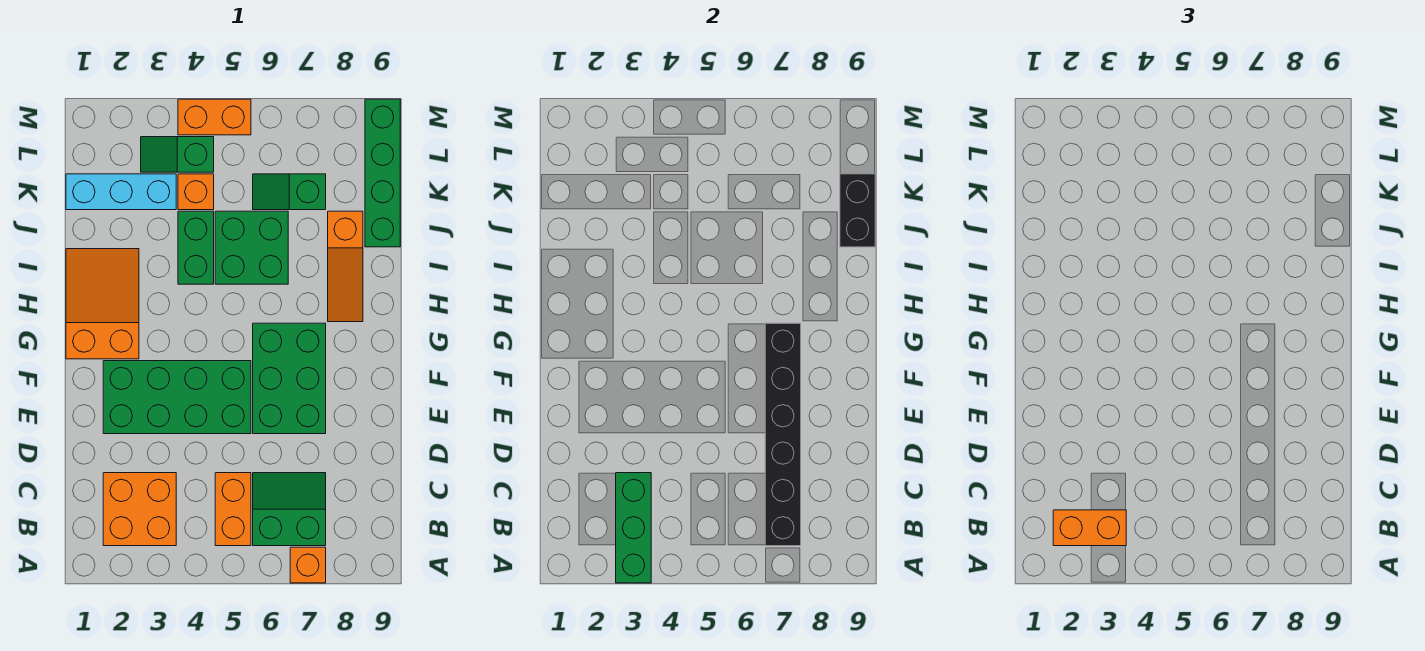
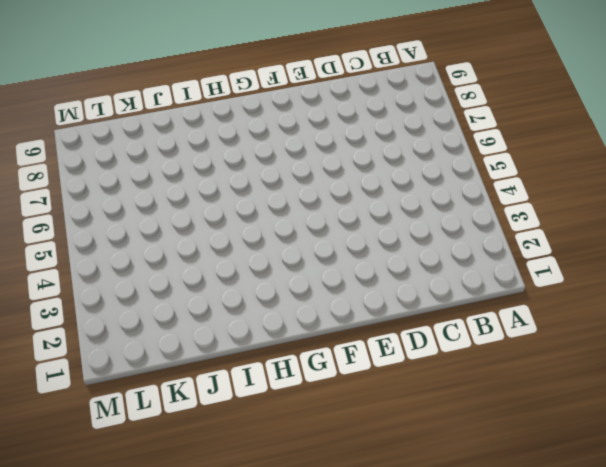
none -> orange brick A7 level 1
none -> orange brick B2:C3 level 1
none -> orange brick B5:C5 level 1

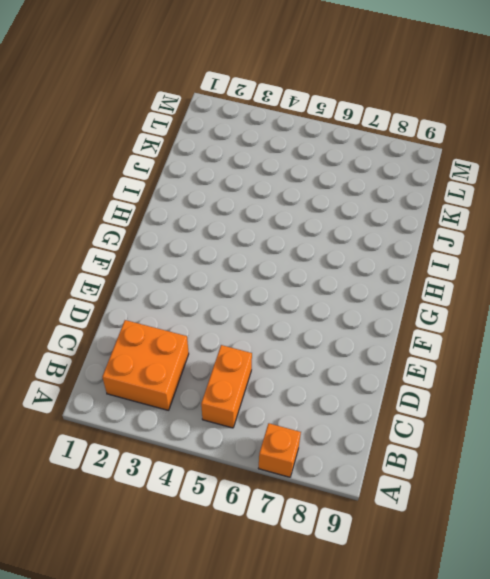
none -> green slope B6:C7 level 1 top B
none -> green brick E2:F5 level 1
none -> green brick E6:G7 level 1

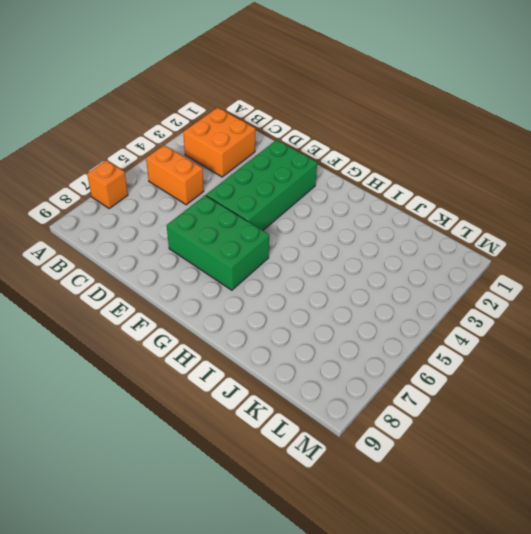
none -> green slope B6:C7 level 1 top B
none -> orange slope G1:I2 level 1 top G
none -> orange slope H8:J8 level 1 top J

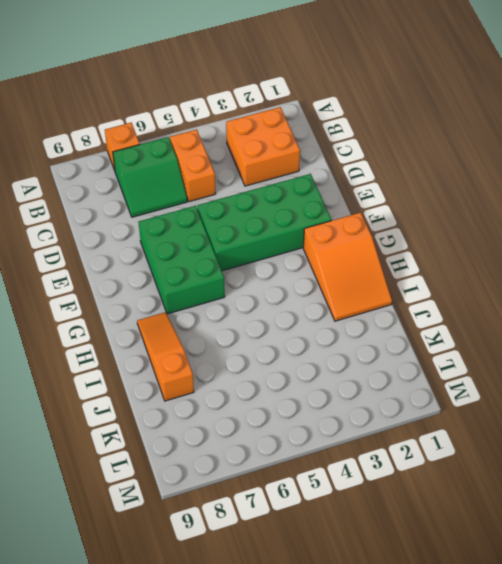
none -> green brick I4:J4 level 1
none -> green brick I5:J6 level 1
none -> green brick J9:M9 level 1

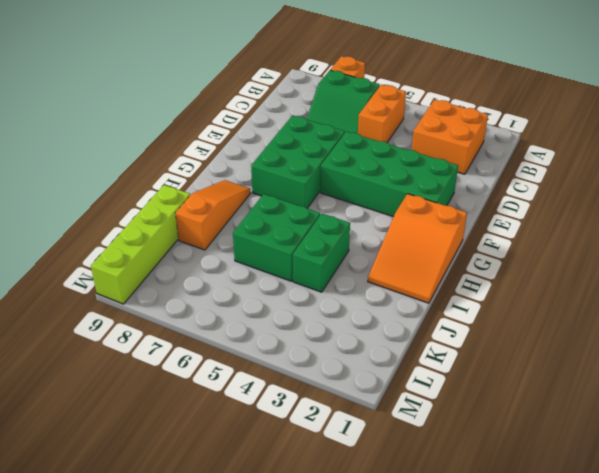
lime brick J9:M9 level 1 -> green brick J9:M9 level 1
none -> cyan brick K1:K3 level 1
none -> orange brick K4 level 1
none -> green slope K6:K7 level 1 top 7

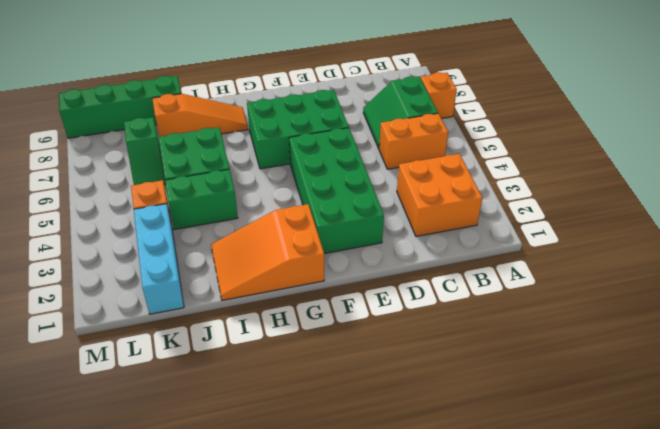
none -> green slope L3:L4 level 1 top 4
none -> orange brick M4:M5 level 1
none -> green brick A3:C3 level 2

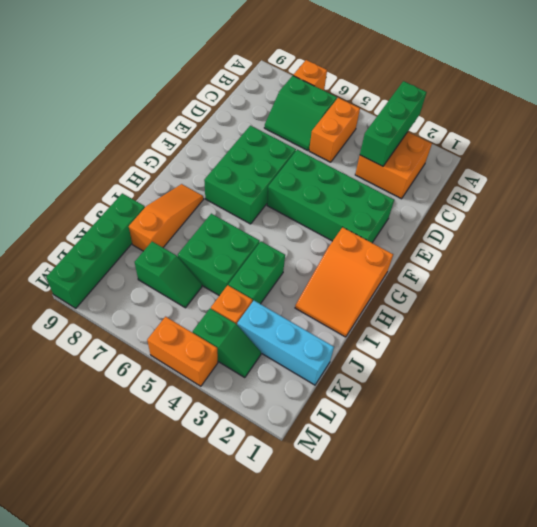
none -> black brick B7:G7 level 2
none -> black brick J9:K9 level 2
none -> orange brick B2:B3 level 3

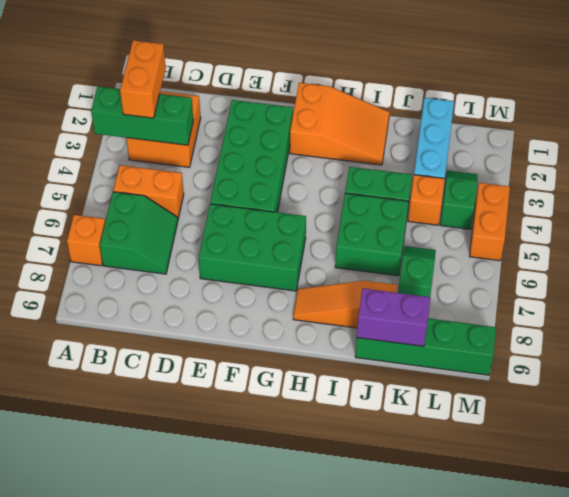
purple brick J9:K9 level 2 -> black brick J9:K9 level 2
none -> black brick B7:G7 level 2

